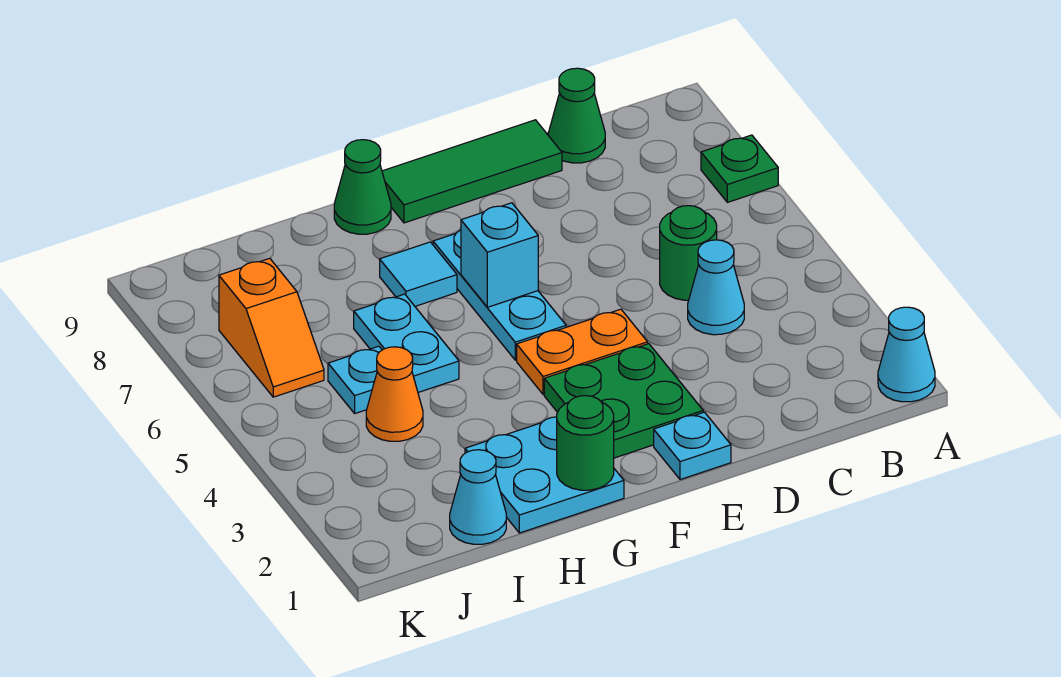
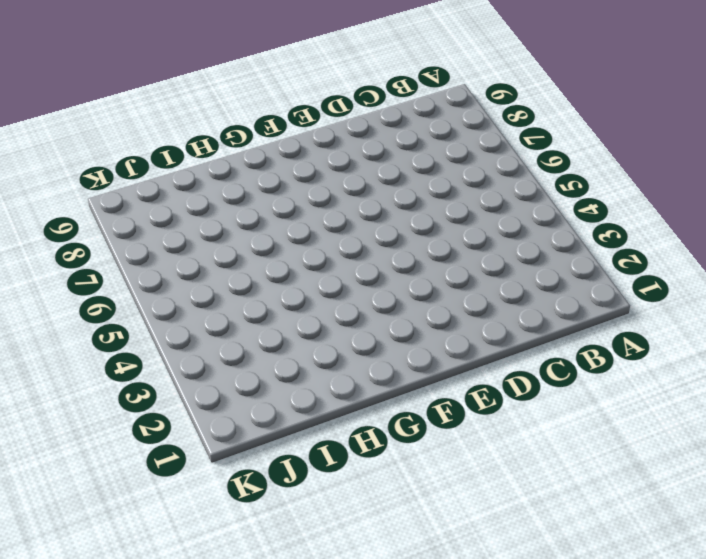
none -> cyan cone A1 level 1
none -> green plate A7 level 1
none -> cyan cone C4 level 1

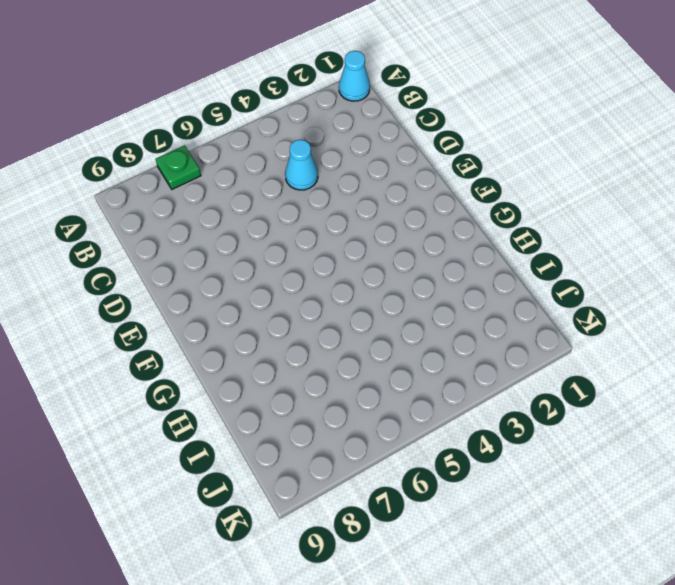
none -> green round brick C5 level 1
none -> green cone C9 level 1
none -> green tile D9:F9 level 1

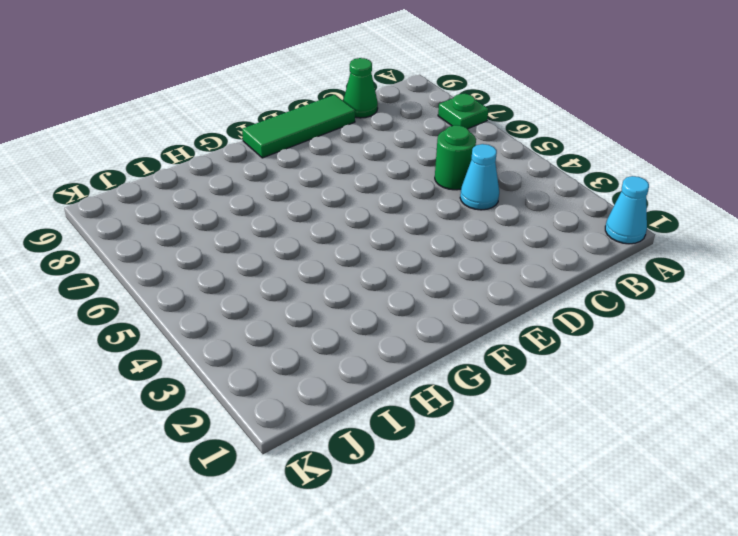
none -> cyan plate E1 level 1
none -> green plate E2:F3 level 1
none -> orange plate E4:F4 level 1

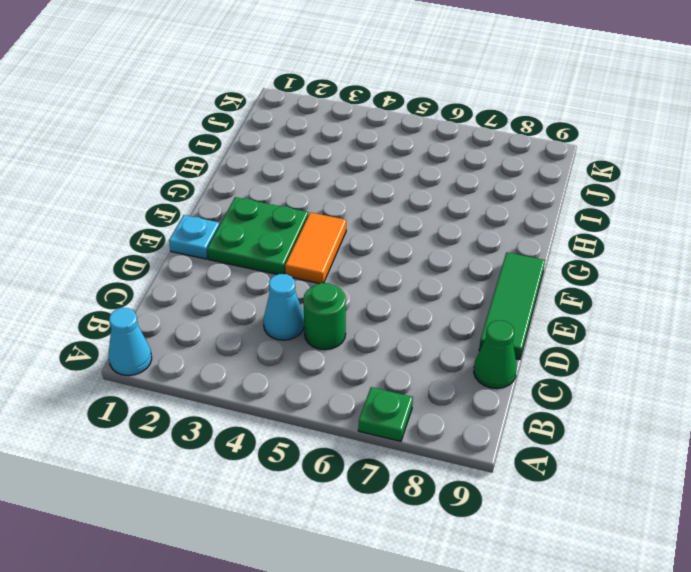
orange tile E4:F4 level 1 -> orange plate E4:F4 level 1
none -> cyan plate F5:F7 level 1
none -> cyan plate G1:H2 level 1
none -> cyan tile G7 level 1

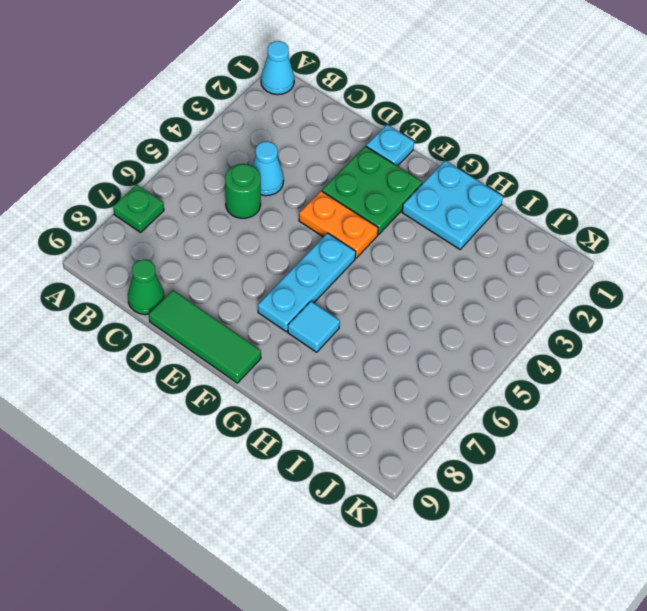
none -> green cone G9 level 1
none -> cyan plate H5:H6 level 1
none -> cyan cone I1 level 1

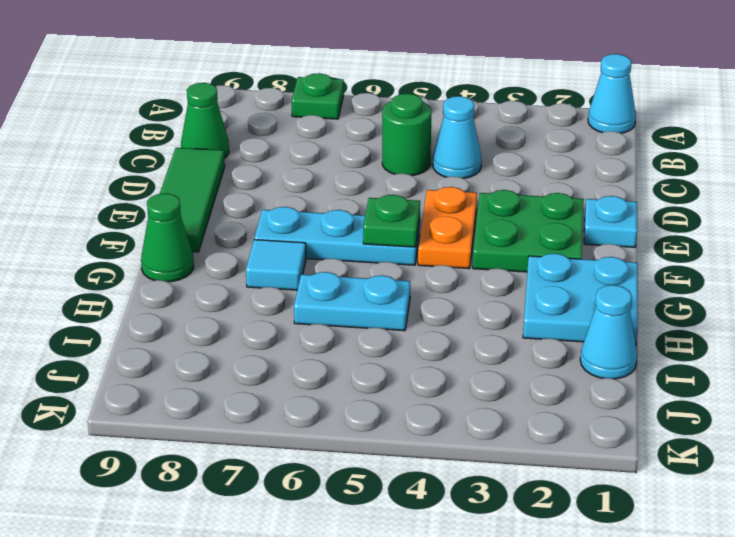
green plate F5 level 2 -> none
none -> orange cone I4 level 1
none -> cyan plate I5 level 1
none -> orange slope J6:J7 level 1 top 7

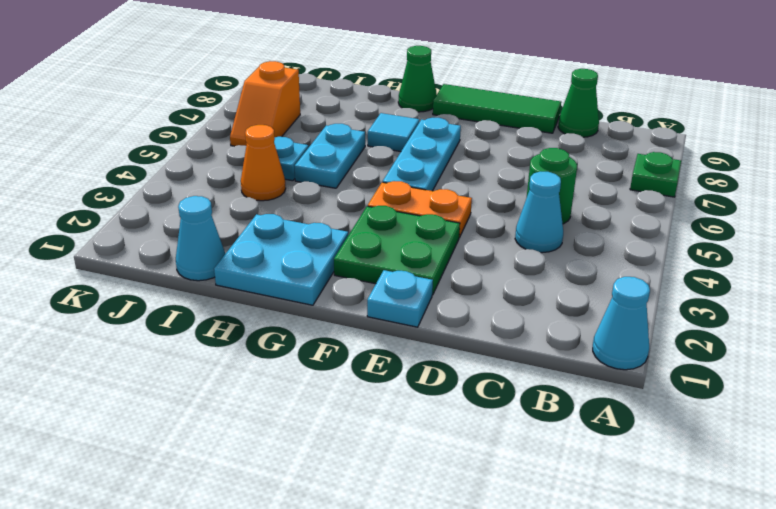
none -> cyan brick F6 level 2
none -> green round brick G1 level 2

